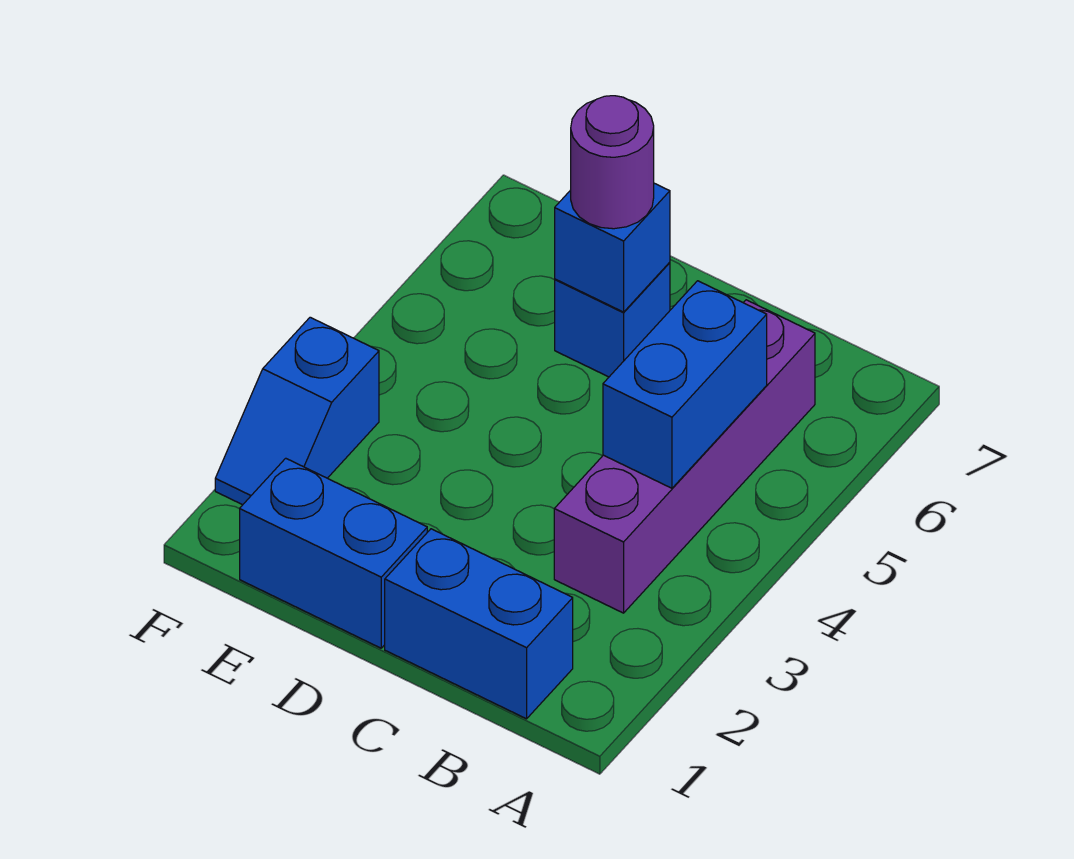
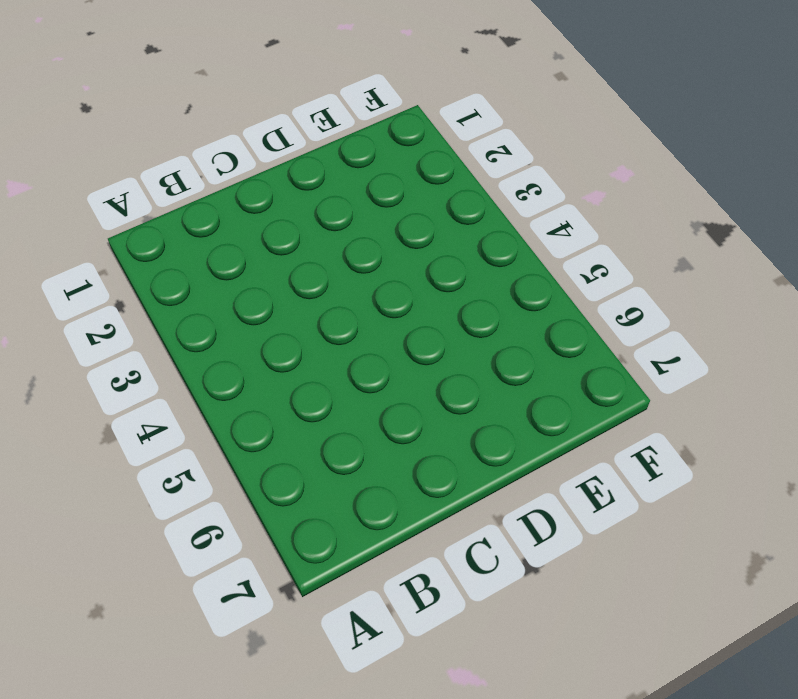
none -> blue brick B1:C1 level 1
none -> purple brick B3:B6 level 1

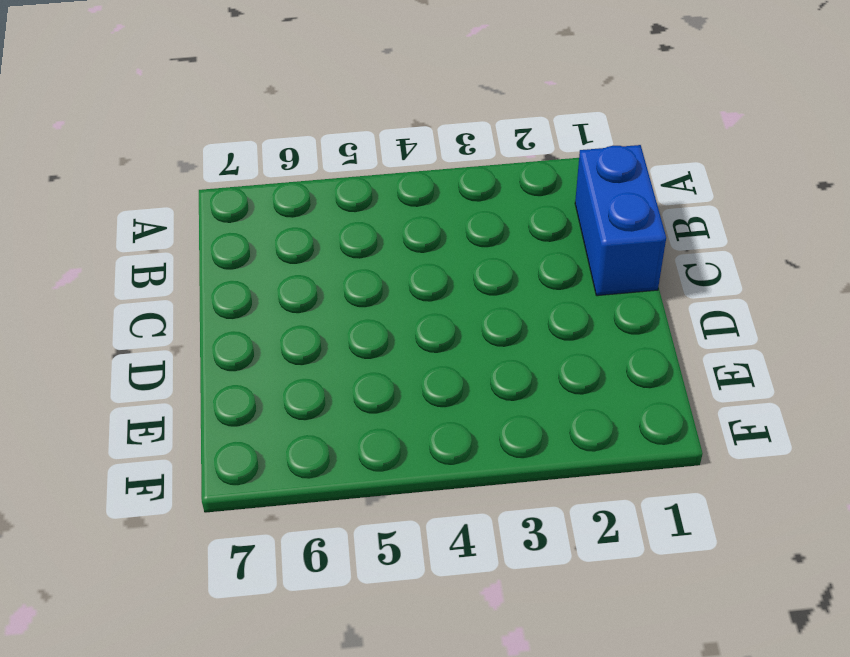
none -> purple brick B3:B6 level 1
none -> blue brick D1:E1 level 1

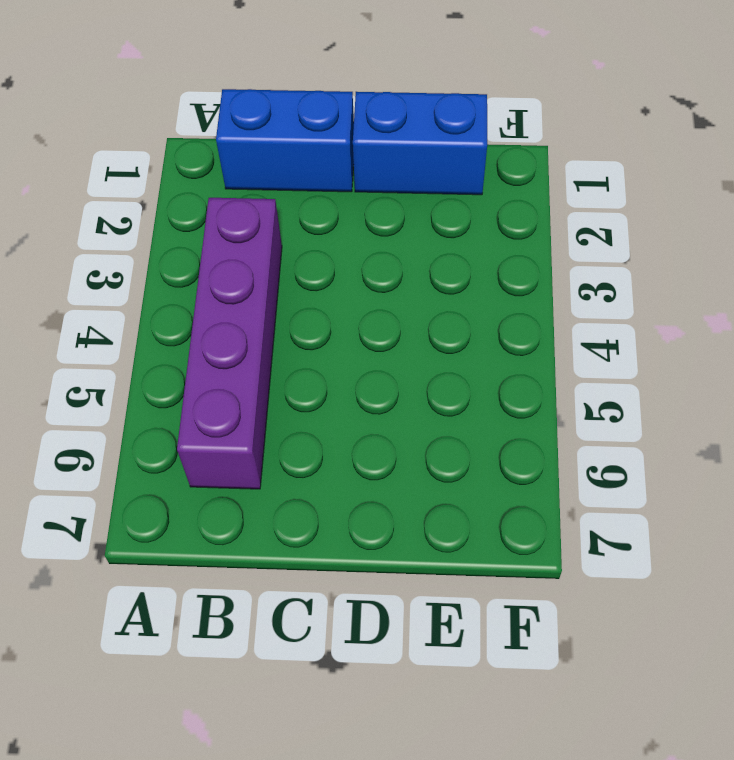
none -> blue brick D6 level 1
none -> blue slope F2:F3 level 1 top 3

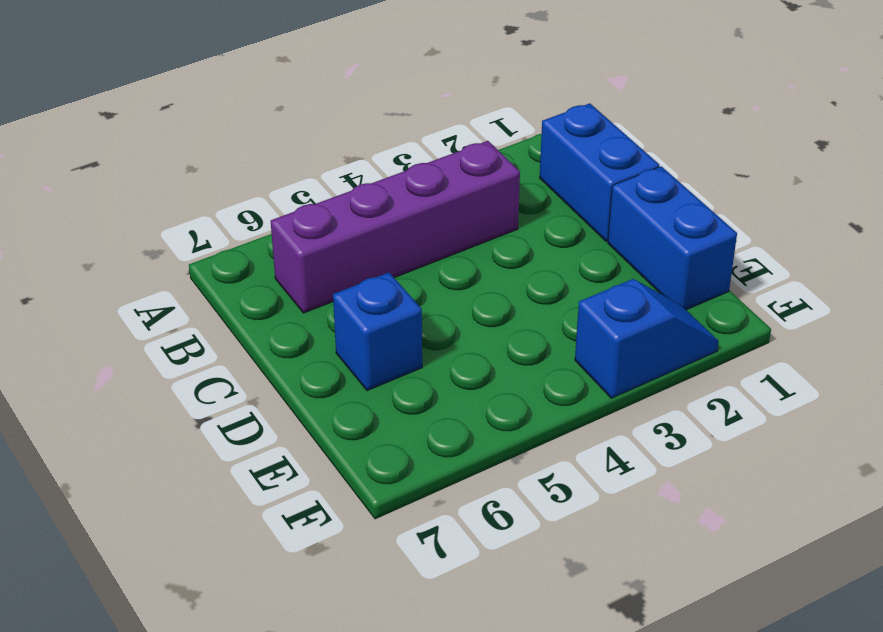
none -> blue brick B4:B5 level 2
none -> blue brick D6 level 2

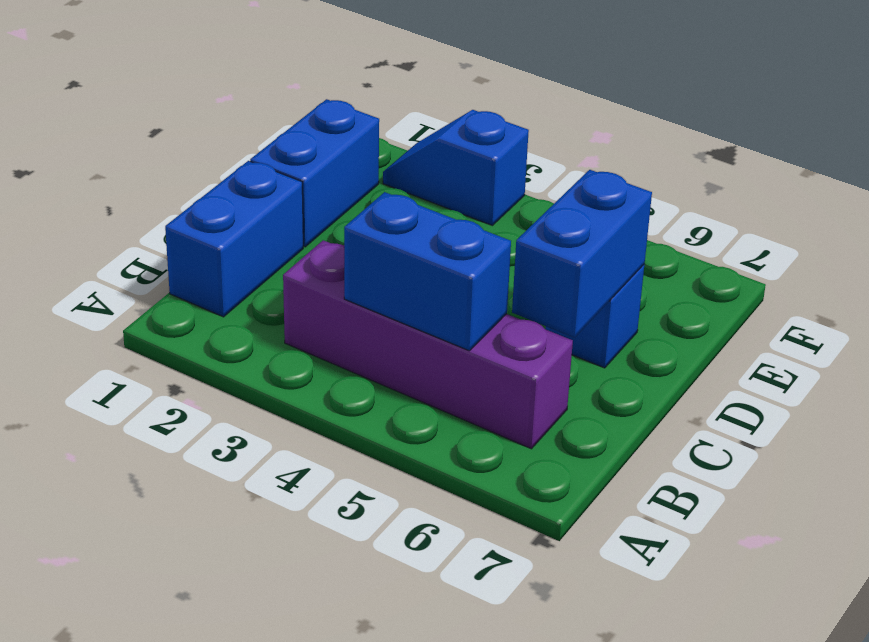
blue brick C6:D6 level 2 -> blue brick D6 level 2
none -> purple round brick D6 level 3

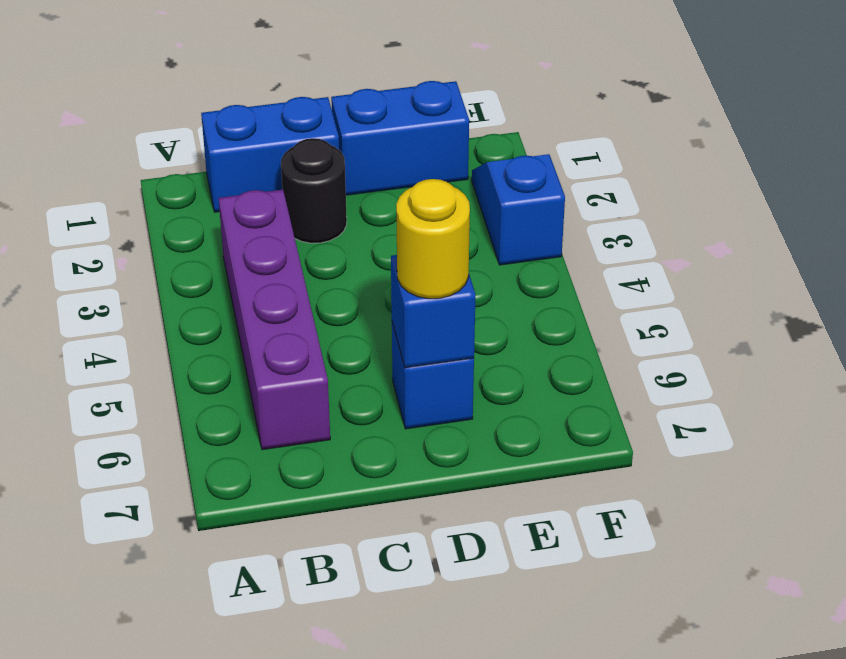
black round brick C2 level 1 -> none
yellow round brick D6 level 3 -> purple round brick D6 level 3
none -> blue brick B4:B5 level 2

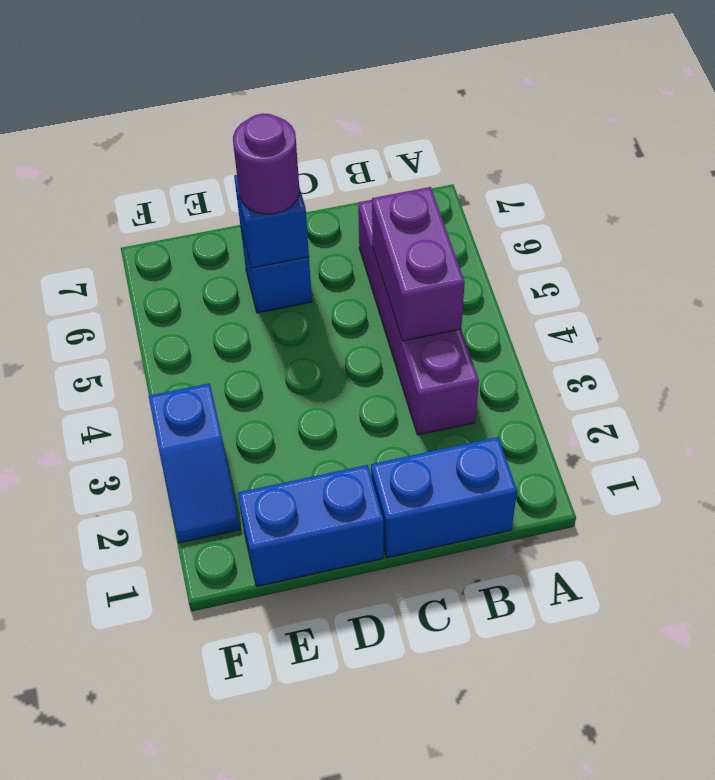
purple brick B4:B5 level 2 -> blue brick B4:B5 level 2

